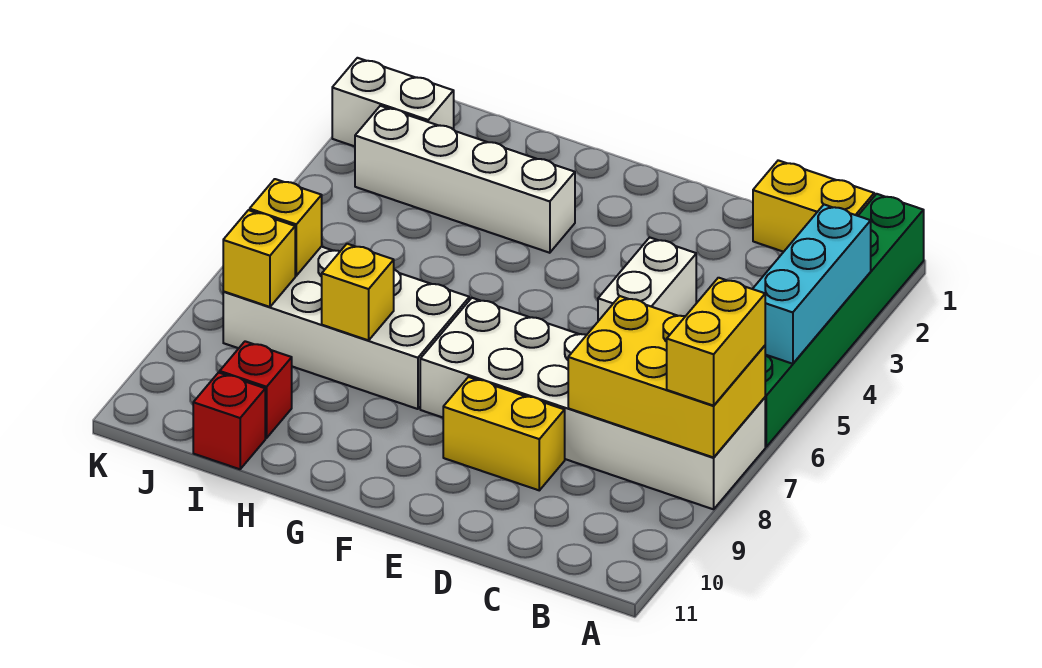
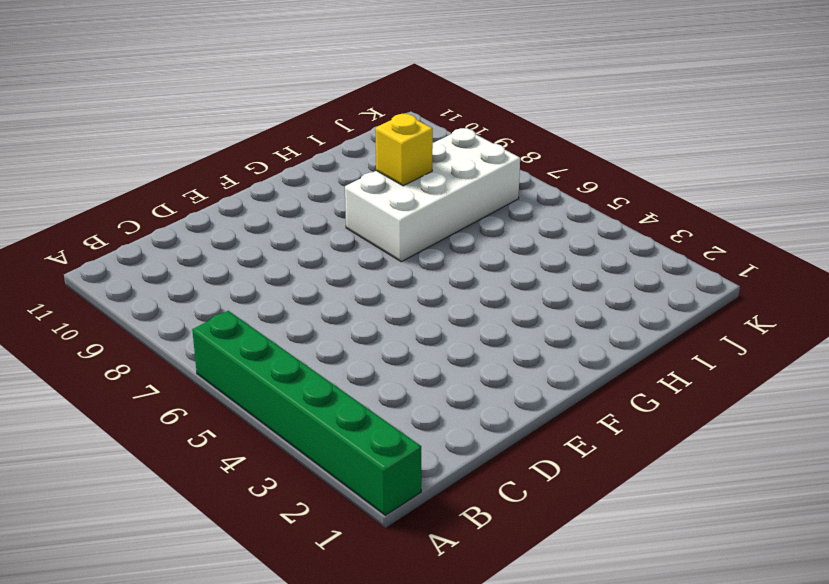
none -> white brick A7:F8 level 1
none -> yellow brick B1:C1 level 1
none -> white brick D4:D5 level 1

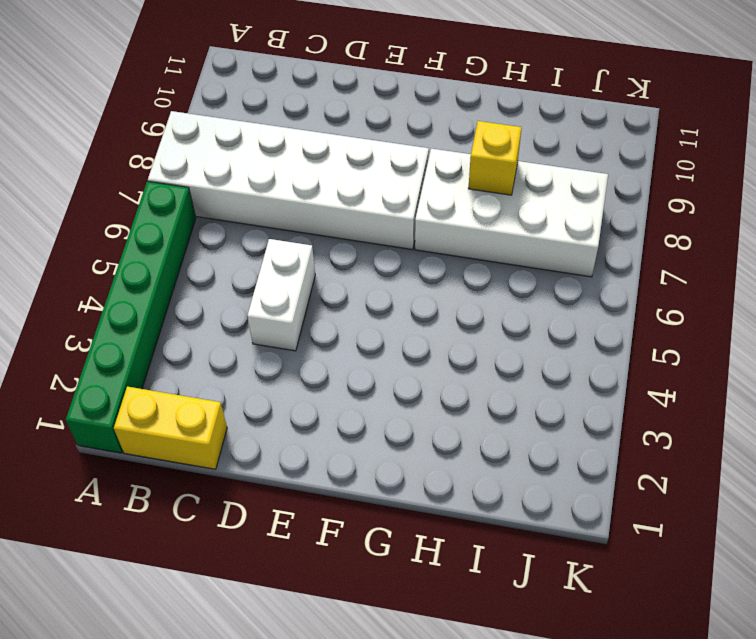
none -> yellow brick D9:E9 level 1
none -> white brick G3:J3 level 1
none -> red brick I10 level 1

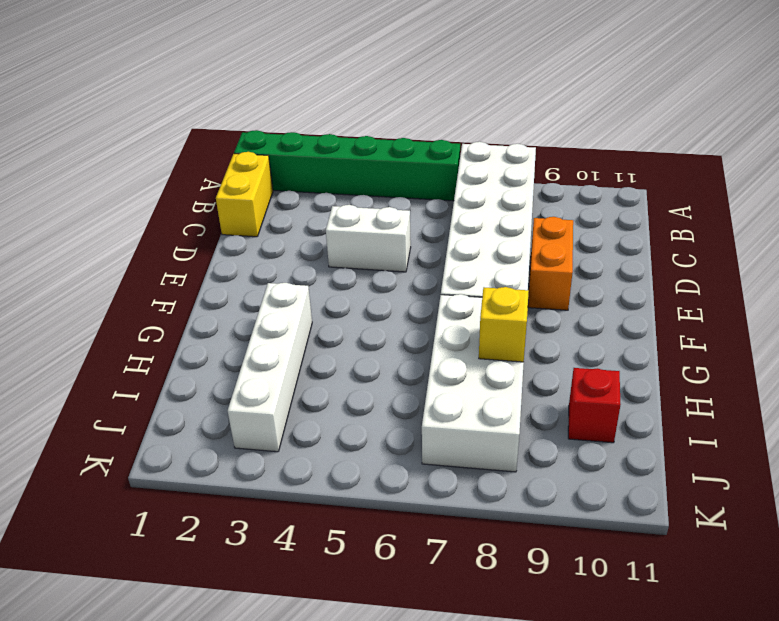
orange brick D9:E9 level 1 -> yellow brick D9:E9 level 1
none -> red brick I11 level 1
none -> white brick J2:K2 level 1
none -> cyan brick A3:A5 level 2

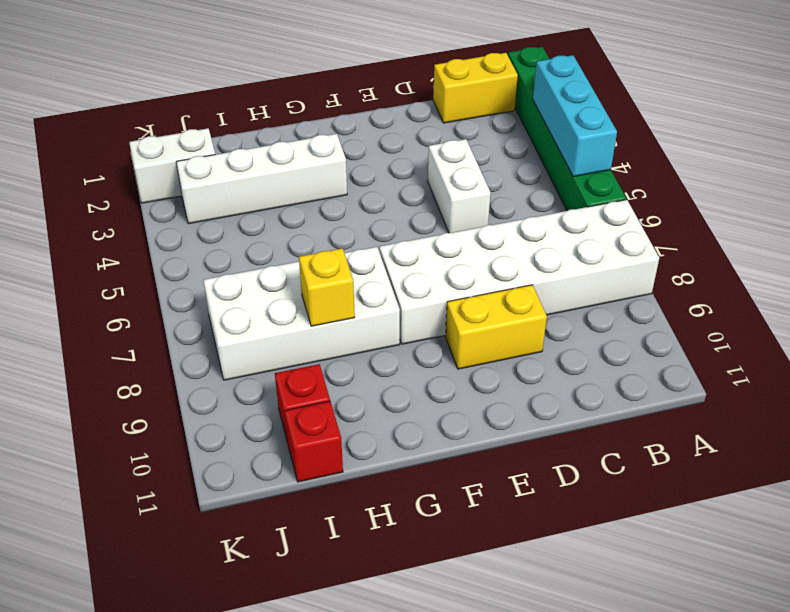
none -> yellow brick A7:C8 level 2
none -> yellow brick J7 level 2
none -> yellow brick J8 level 2

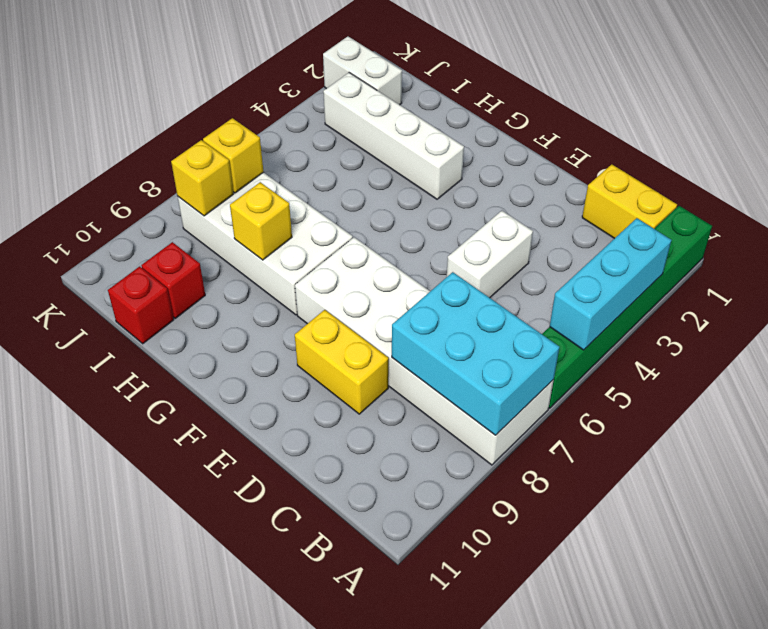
cyan brick A7:C8 level 2 -> yellow brick A7:C8 level 2
none -> yellow brick A7:A8 level 3

